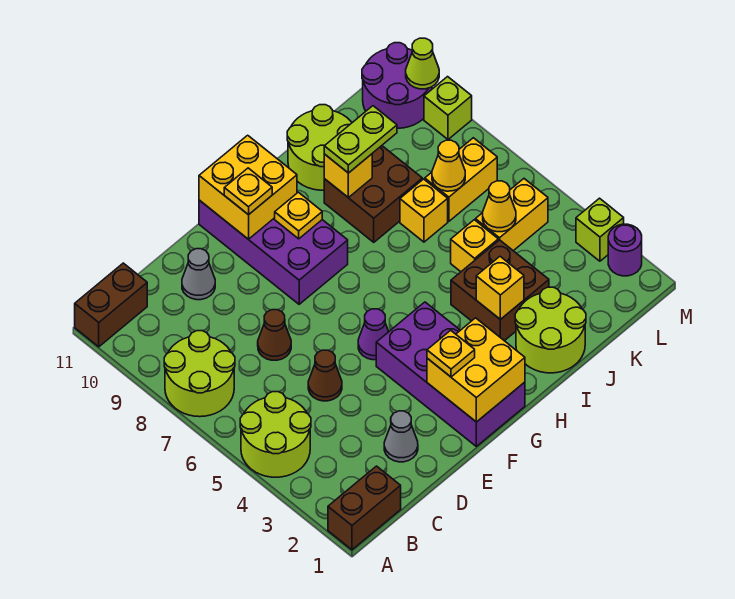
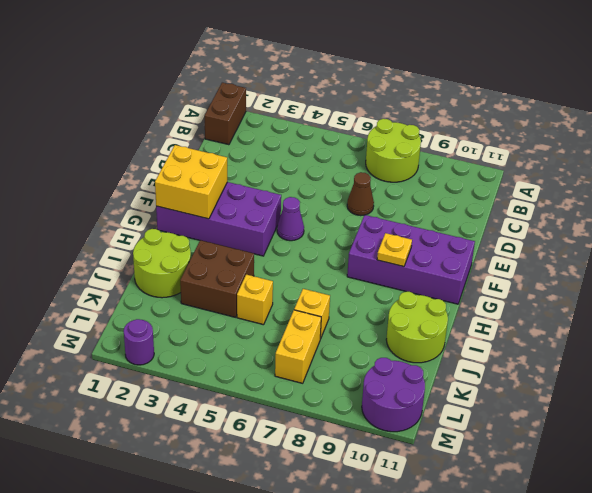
none -> lime round brick A4:B5 level 1
none -> brown brick A11:B11 level 1
none -> grey cone D2 level 1
none -> brown cone D5 level 1

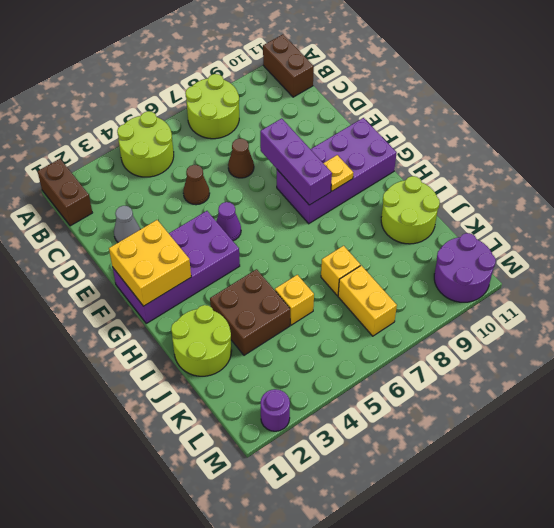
purple brick E8:G8 level 2 -> none
none -> grey cone D10 level 1
none -> brown brick I8:J9 level 1
none -> yellow brick K5:L5 level 1
none -> lime brick M3 level 1

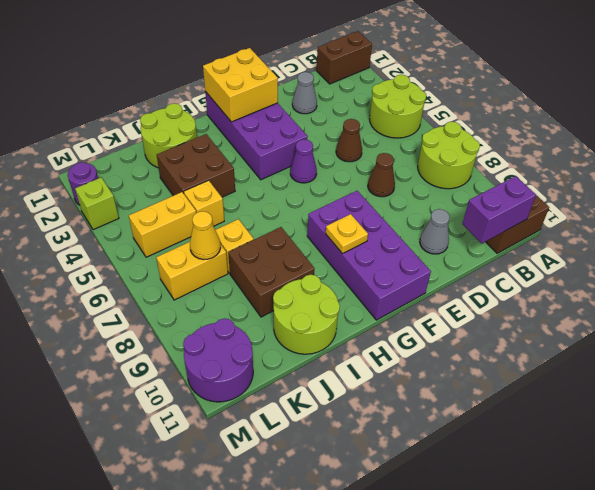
purple brick B11:C11 level 2 -> none
none -> lime brick M9 level 1
none -> yellow brick F10:G11 level 2
none -> yellow brick I3 level 2
none -> yellow brick I9 level 2

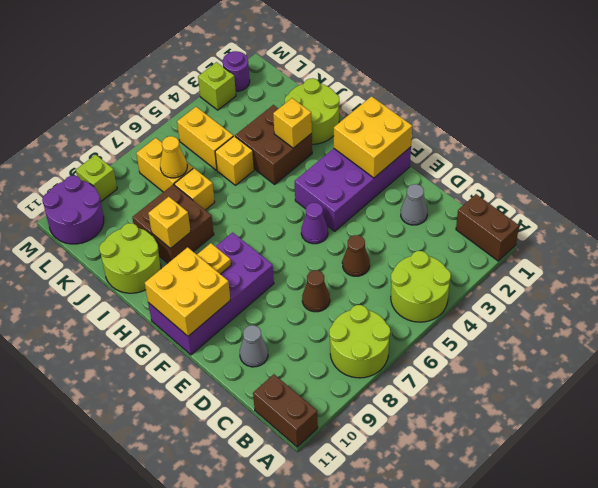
none -> yellow cone K5 level 2
none -> lime cone M10 level 2
none -> yellow plate F2 level 3
none -> yellow plate F10 level 3

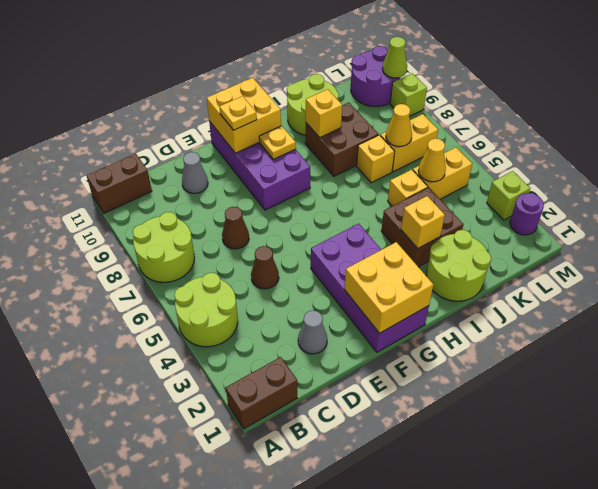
none -> purple cone F5 level 1
none -> yellow plate F2 level 3
none -> lime plate I9:J9 level 3

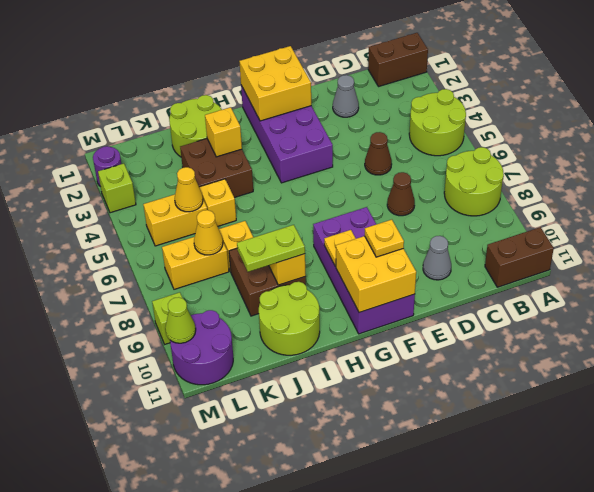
none -> purple cone F5 level 1
none -> yellow plate F2 level 3

